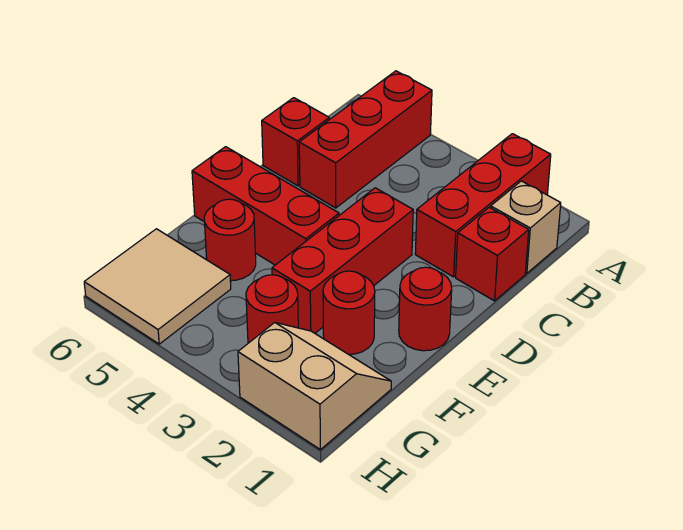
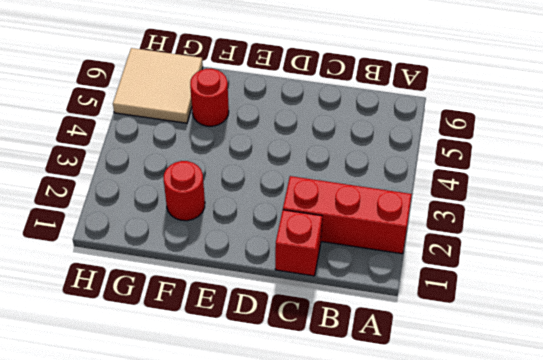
none -> red brick A5:C5 level 1
none -> tan brick B1 level 1
none -> red brick C6 level 1

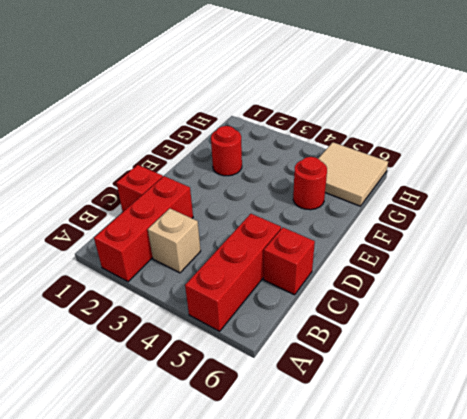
tan brick B3 level 1 -> tan brick B1 level 1
none -> red brick D3:F3 level 1
none -> red round brick E1 level 1
none -> red brick E4:E6 level 1

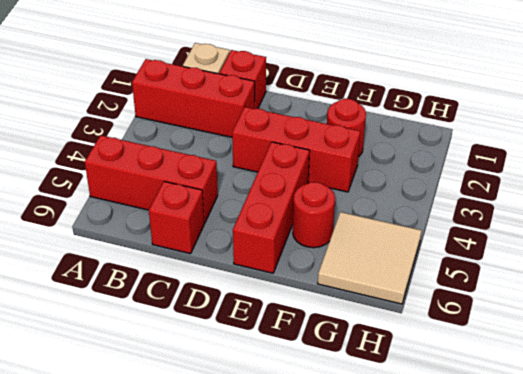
none -> red round brick E1 level 1
none -> tan slope G1:H2 level 1 top H
none -> red round brick G3 level 1

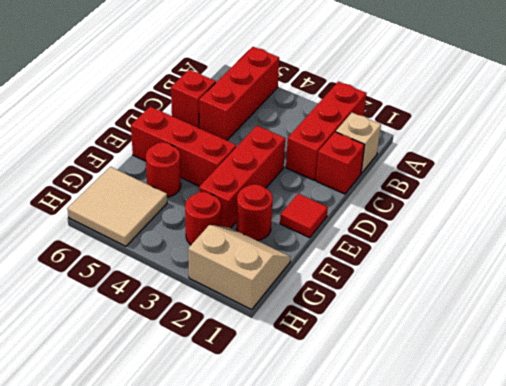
red tile E1 level 1 -> red round brick E1 level 1

